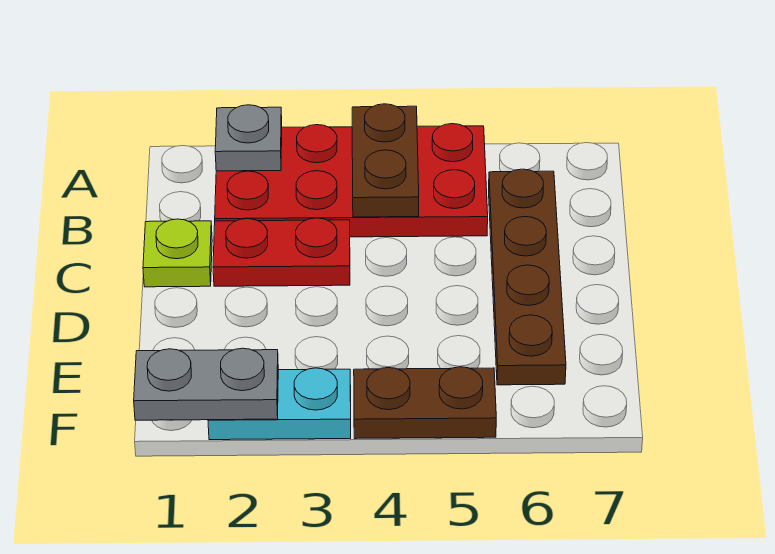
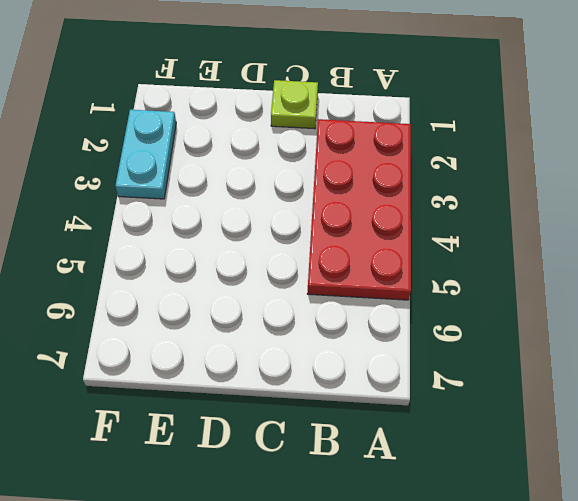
none -> brown plate B6:E6 level 1
none -> red plate C2:C3 level 1

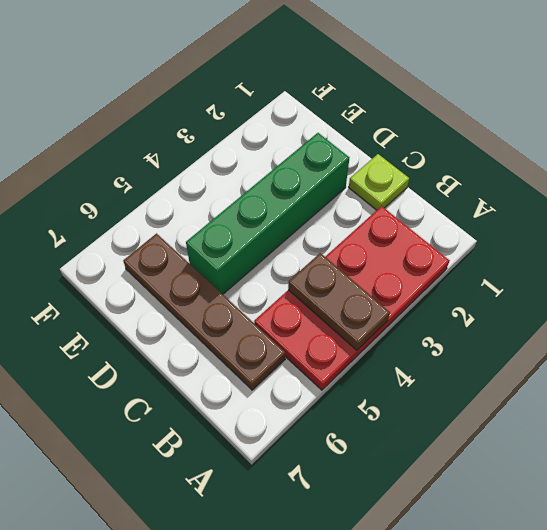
green brick D2:D5 level 1 -> none
none -> red plate C2:C3 level 1
none -> cyan plate F2:F3 level 1

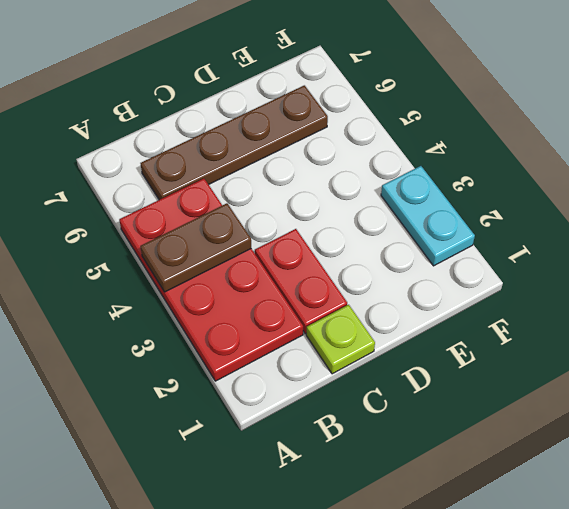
none -> brown plate F4:F5 level 1
none -> grey plate A2 level 2

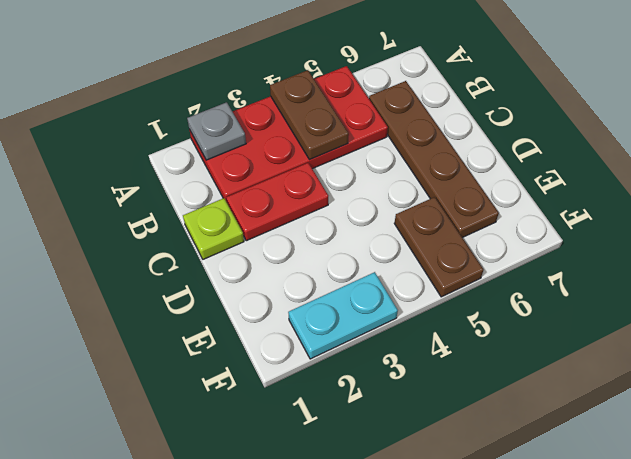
brown plate E5:F5 level 1 -> brown plate F4:F5 level 1
none -> grey plate F1:F2 level 2

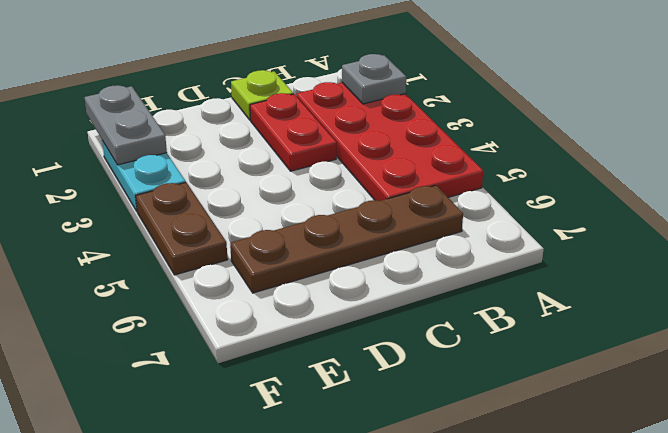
none -> brown plate A4:B4 level 2

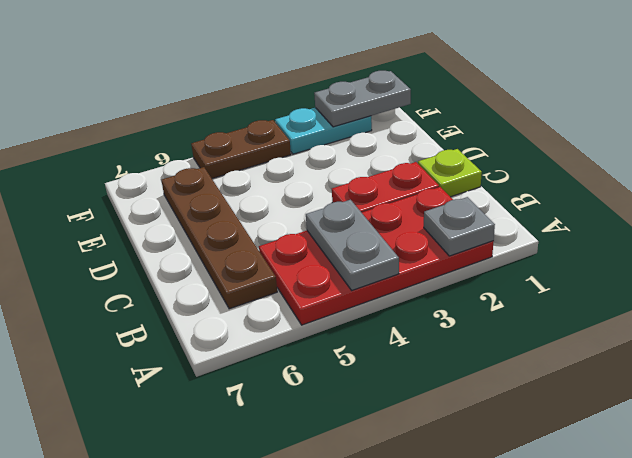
grey plate A4:B4 level 2 -> brown plate A4:B4 level 2

